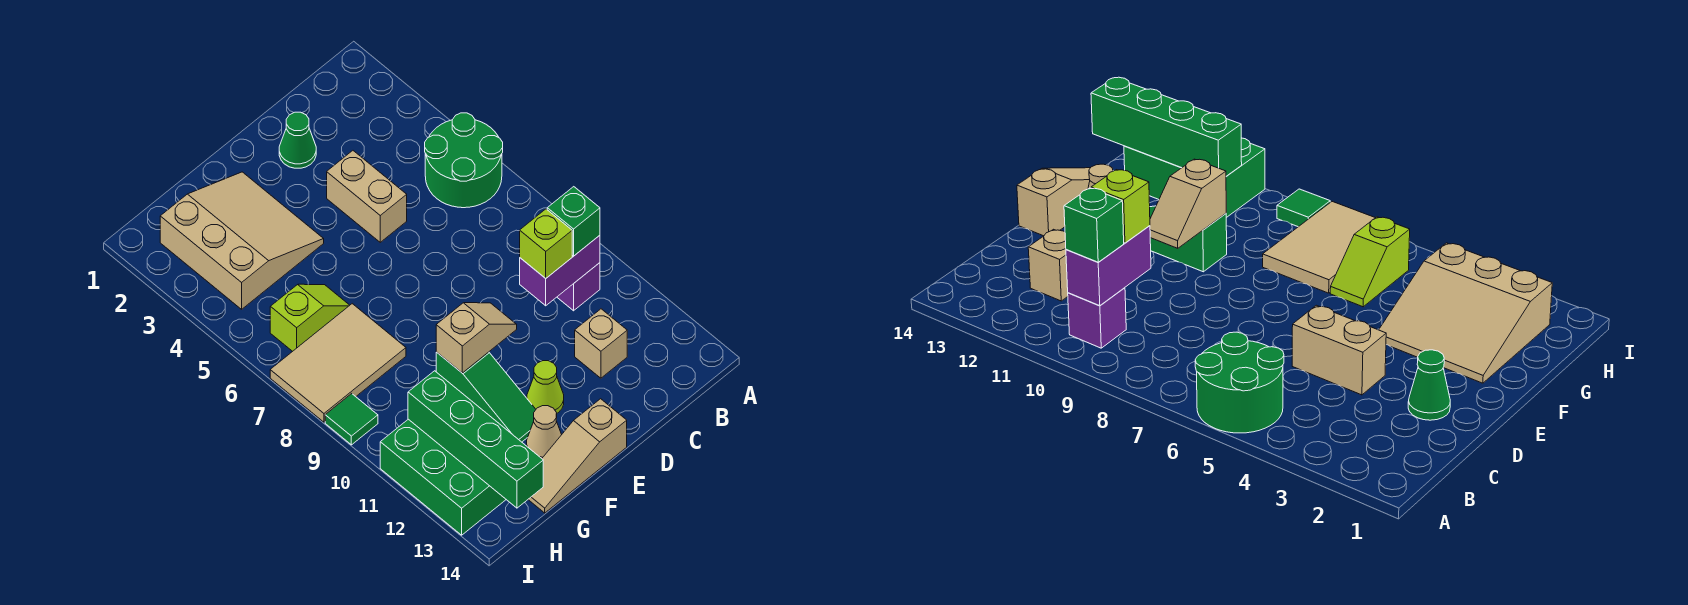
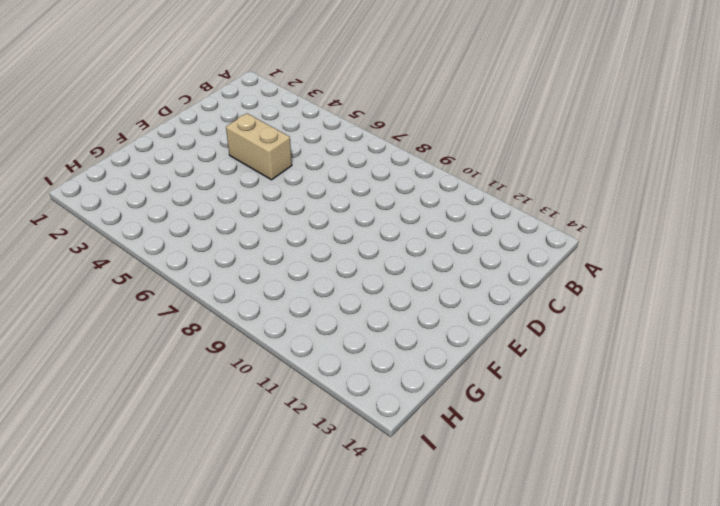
none -> green round brick A5:B6 level 1
none -> purple brick B10 level 1
none -> tan brick C12 level 1

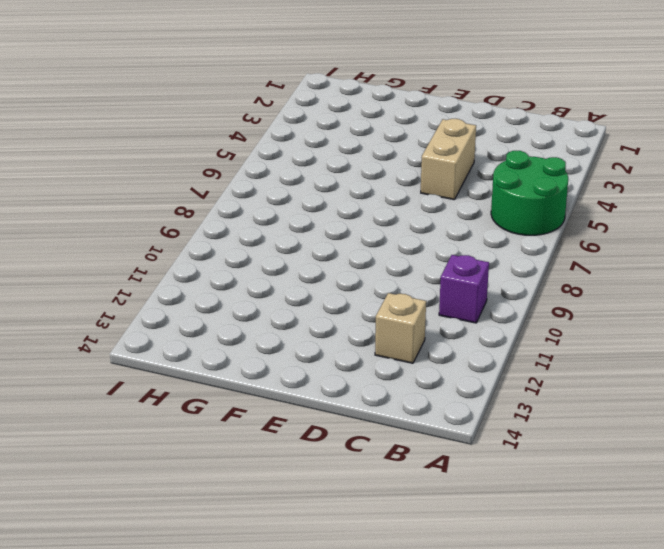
none -> green cone D2 level 1
none -> lime cone E12 level 1
none -> tan slope E14:G14 level 1 top E

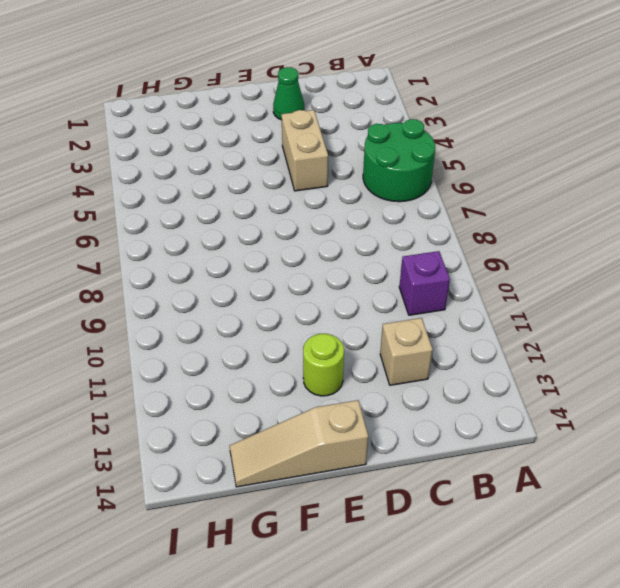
lime round brick E12 level 1 -> lime cone E12 level 1
none -> tan slope F2:H4 level 1 top H
none -> green slope F10:F12 level 1 top 10
none -> tan cone F13 level 1

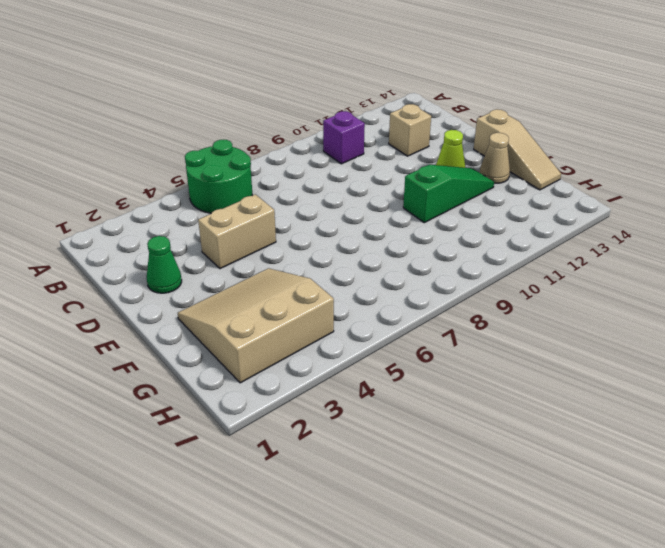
none -> lime slope G6:H6 level 1 top H
none -> tan tile G7:I8 level 1
none -> green brick H11:I13 level 1

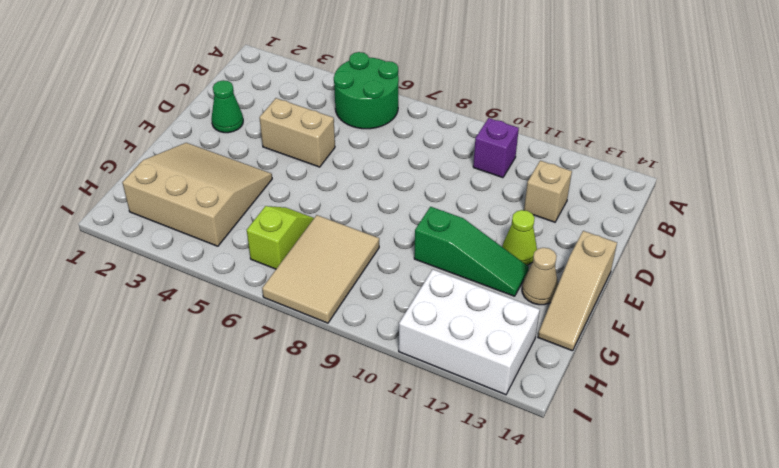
white brick H11:I13 level 1 -> green brick H11:I13 level 1
none -> green tile I9 level 1
none -> purple brick B10:C10 level 2
none -> tan slope E10:F10 level 2 top F

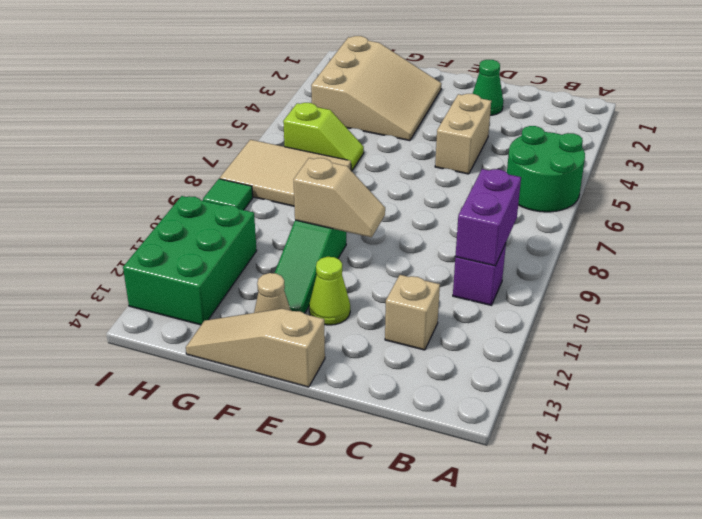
purple brick B9:B10 level 2 -> purple brick B10:C10 level 2
none -> green brick H11:H14 level 2
none -> green brick B10 level 3
none -> lime brick C10 level 3

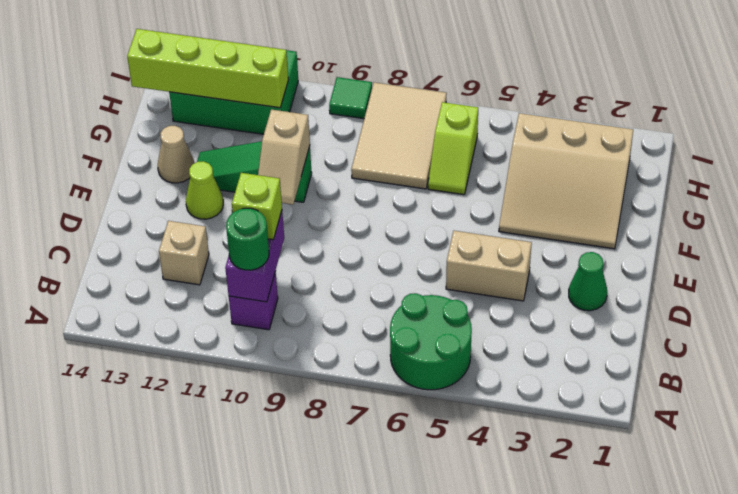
green round brick B10 level 3 -> green brick B10 level 3
lime brick H11:H14 level 2 -> green brick H11:H14 level 2
none -> tan slope E14:G14 level 1 top E

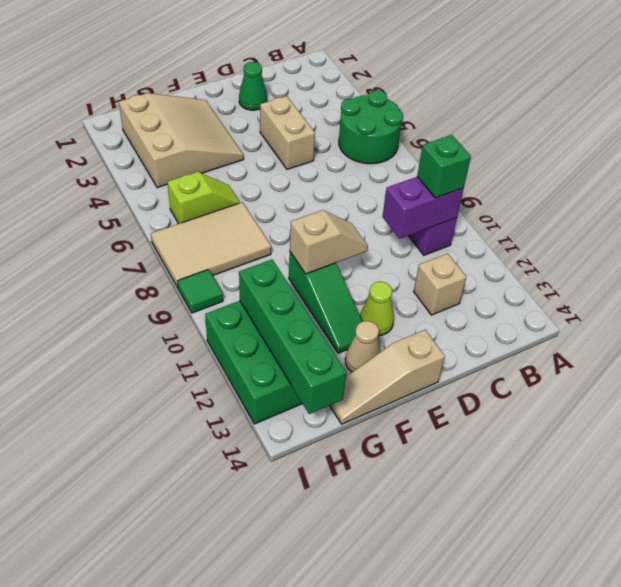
none -> lime brick C10 level 3

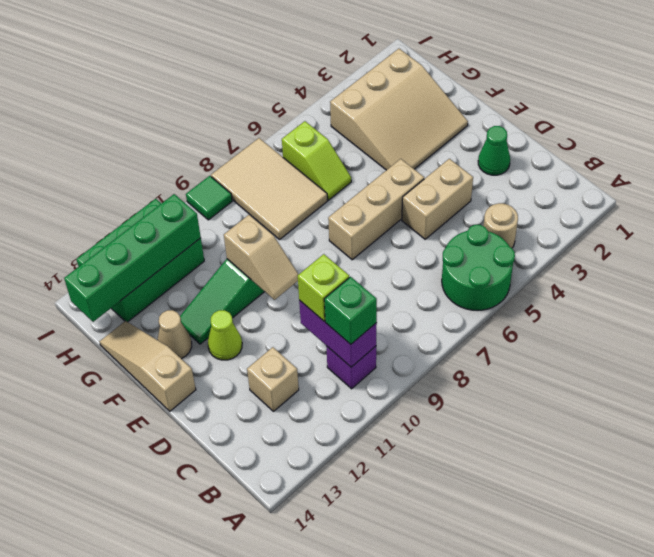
tan round brick B4 level 1 -> none
tan brick E5:E7 level 1 -> none

